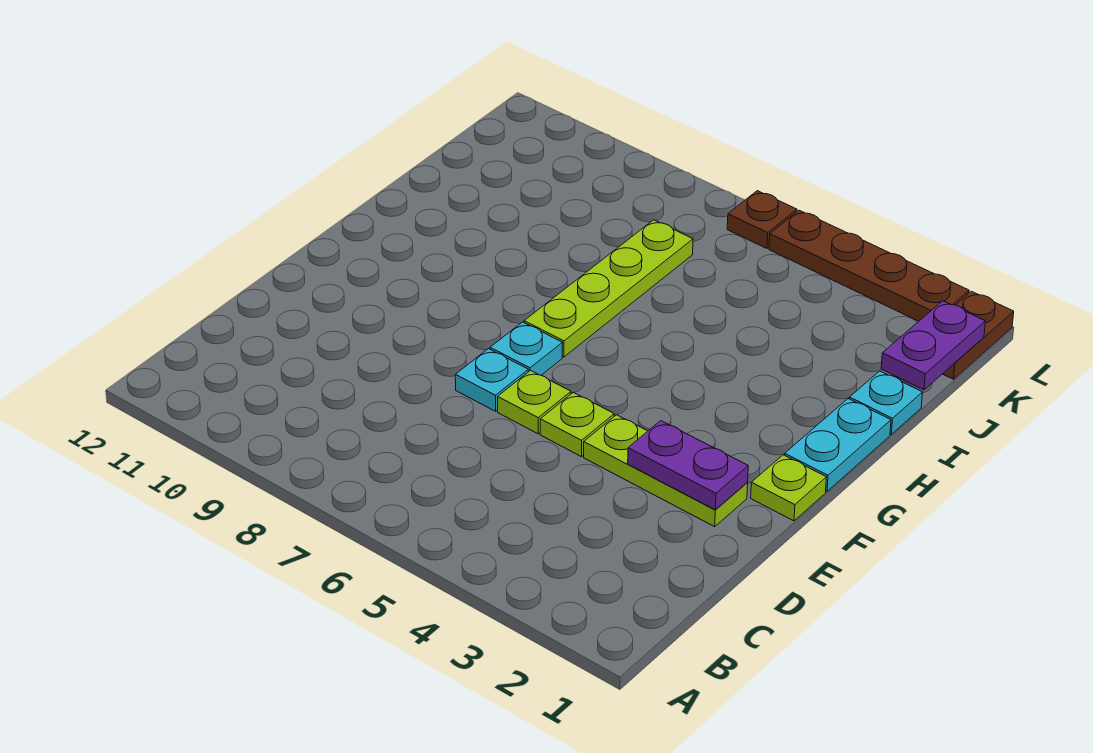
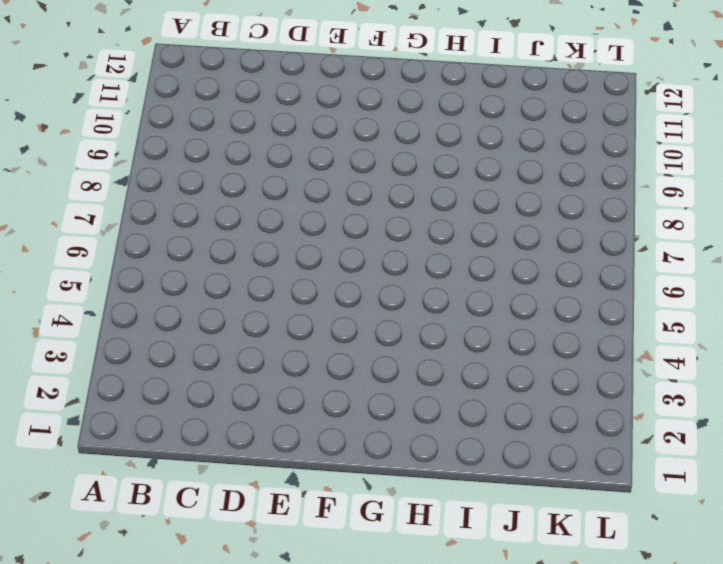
none -> lime plate E2:E4 level 1
none -> lime plate E5 level 1
none -> lime plate E6 level 1

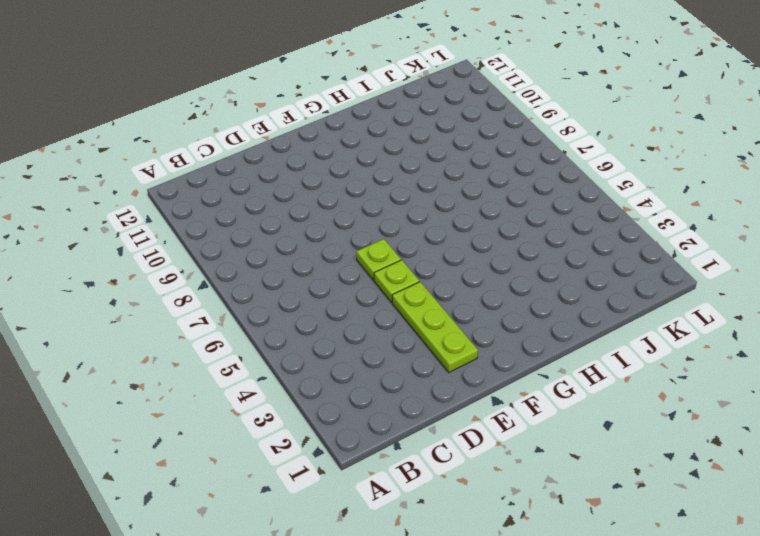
none -> cyan plate E7 level 1
none -> lime plate F1 level 1
none -> cyan plate F7 level 1

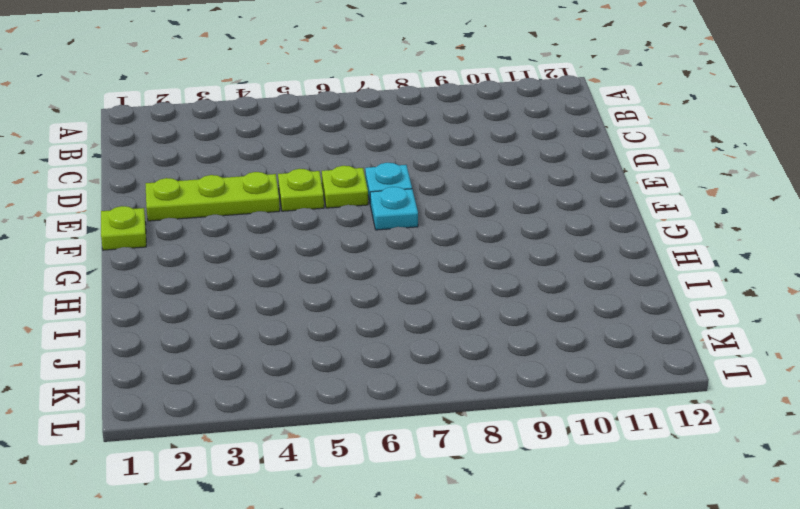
none -> cyan plate G1:H1 level 1
none -> lime plate G7:J7 level 1
none -> cyan plate I1 level 1

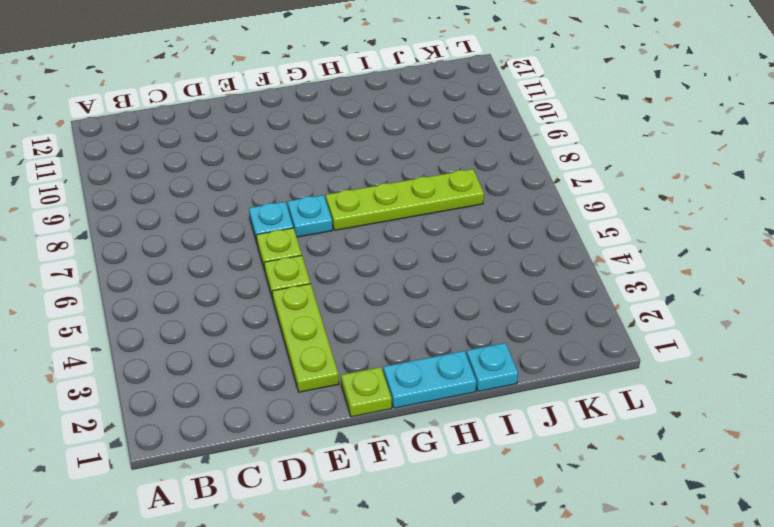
none -> brown plate K1:L1 level 1
none -> brown plate L2:L5 level 1
none -> brown plate L6 level 1

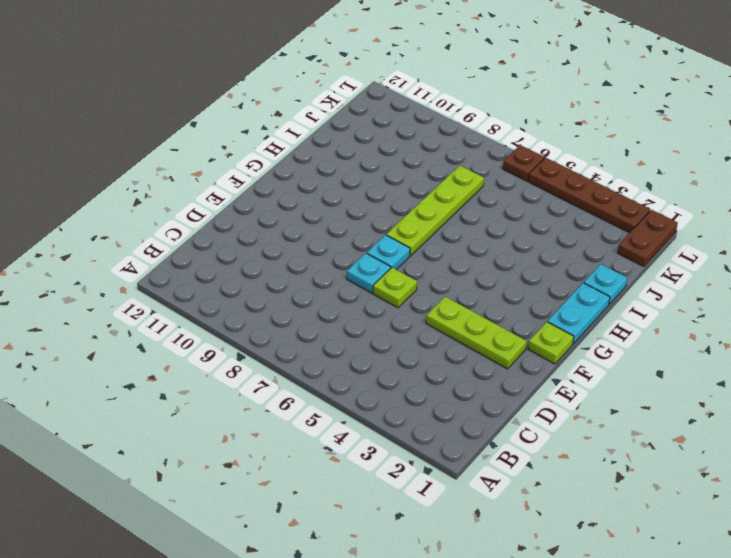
none -> lime plate E5 level 1
none -> purple plate E2:E3 level 2
none -> purple plate J1:K1 level 2

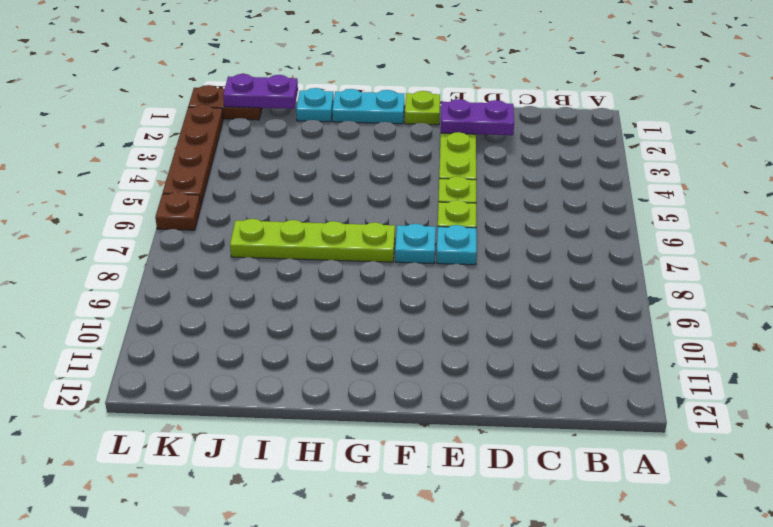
purple plate D2:E2 level 2 -> purple plate E2:E3 level 2

